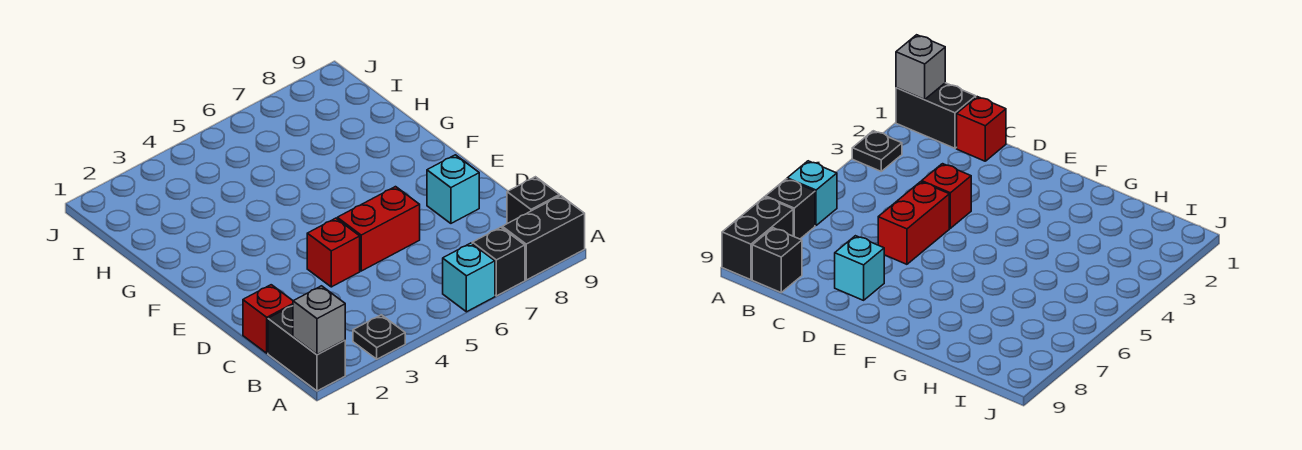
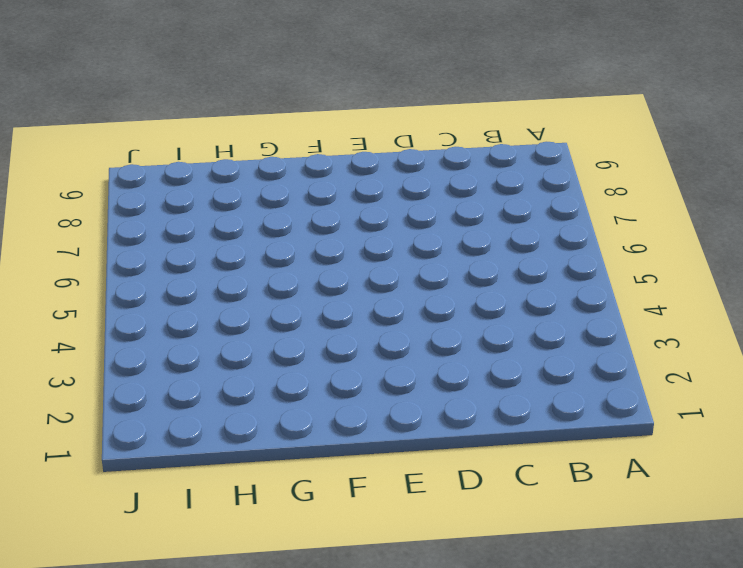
none -> black brick A1:B1 level 1
none -> black plate A3 level 1

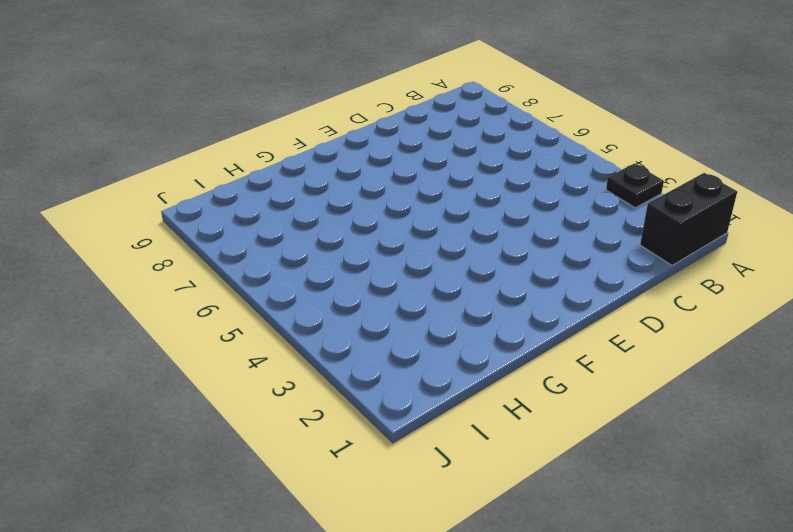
none -> cyan brick A6 level 1
none -> black brick A7 level 1

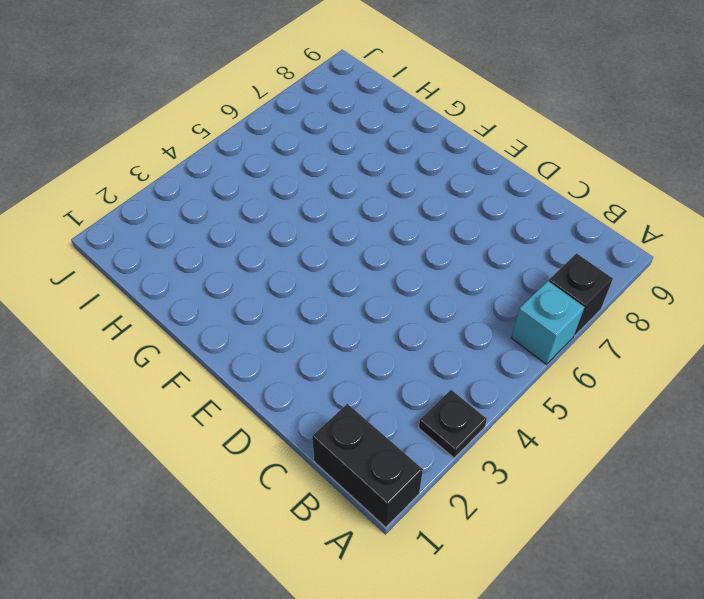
none -> black brick A8:A9 level 1
none -> black brick B9 level 1

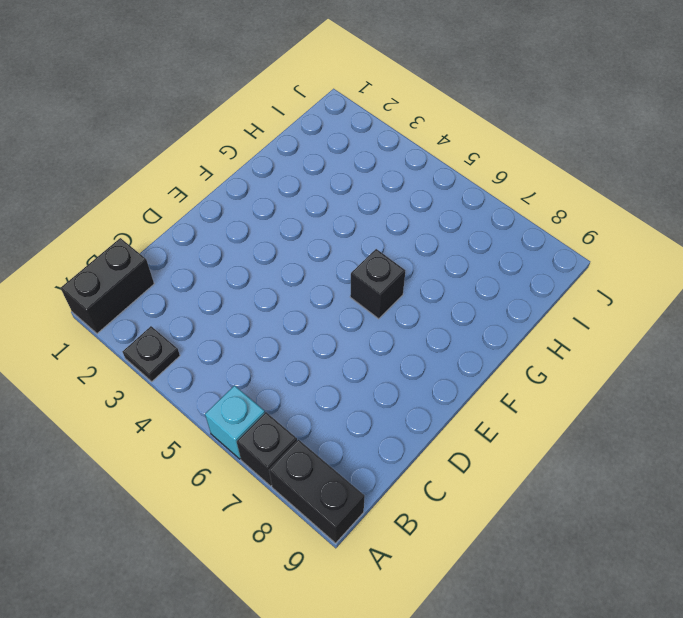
black brick F6 level 1 -> black brick B9 level 1
none -> red brick C1 level 1
none -> red brick D4 level 1

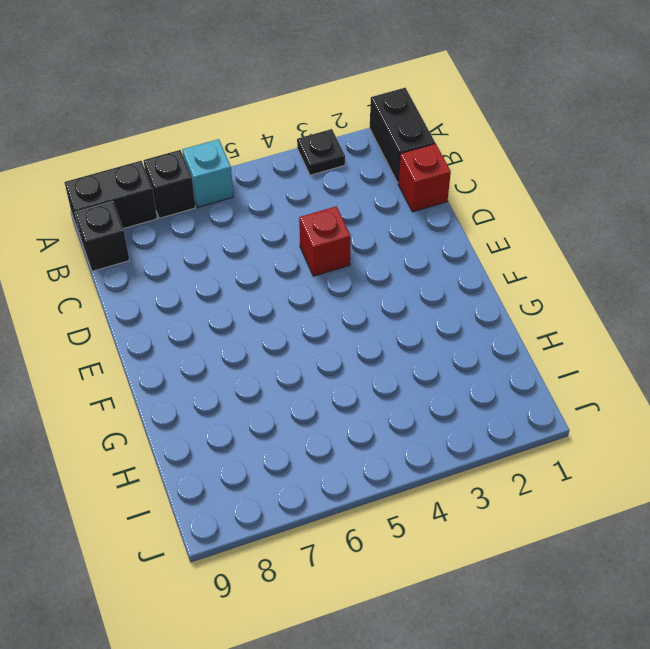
none -> red brick D5:D6 level 1
none -> cyan brick D8 level 1

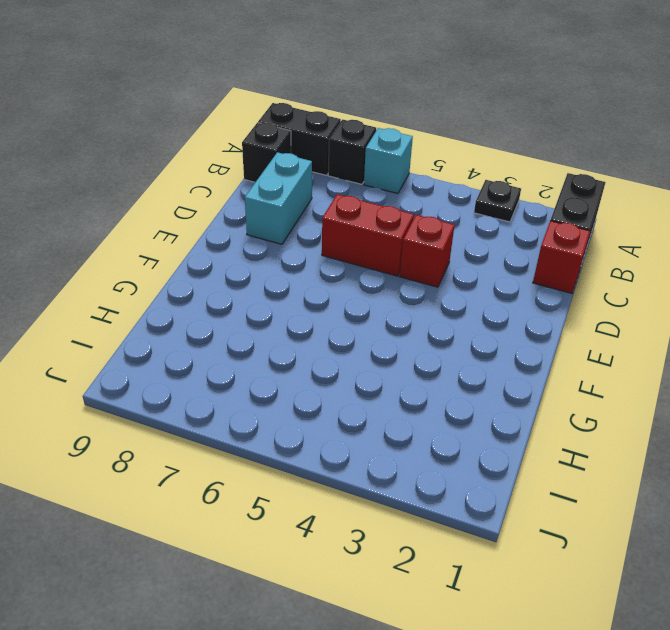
cyan brick C8:D8 level 1 -> cyan brick D8 level 1
none -> grey brick A1 level 2

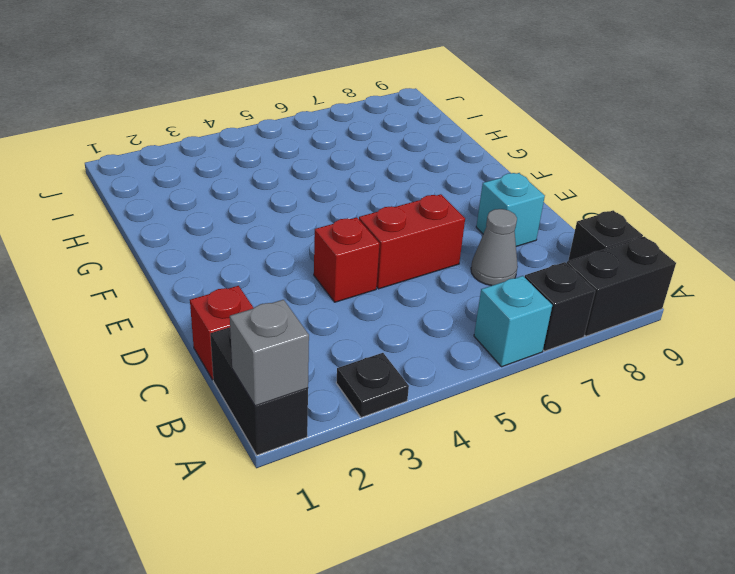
grey cone C7 level 1 -> none

